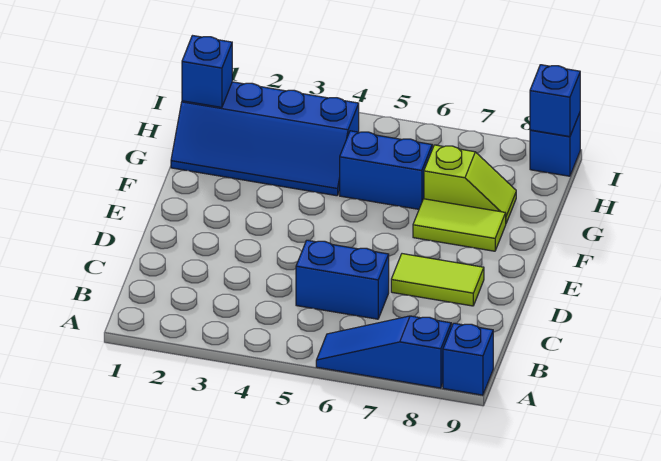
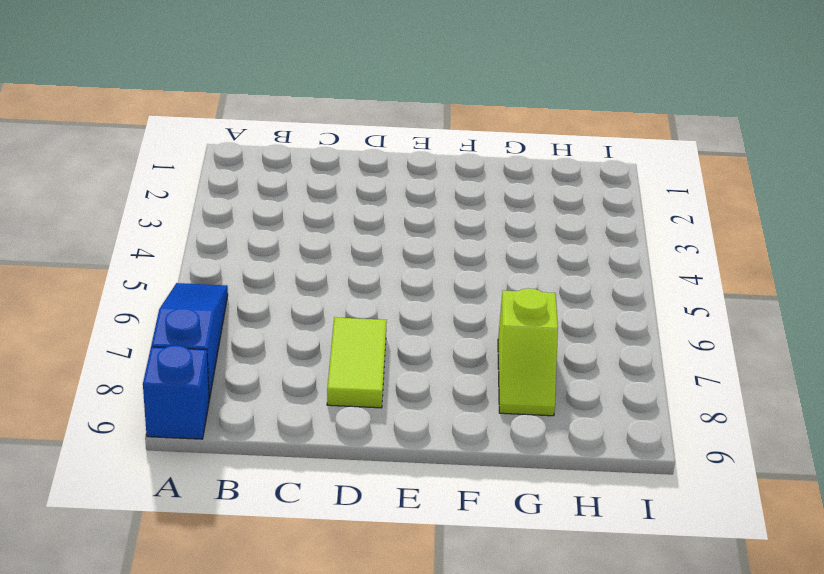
none -> blue brick C5:C6 level 1
none -> lime tile F7:F8 level 1

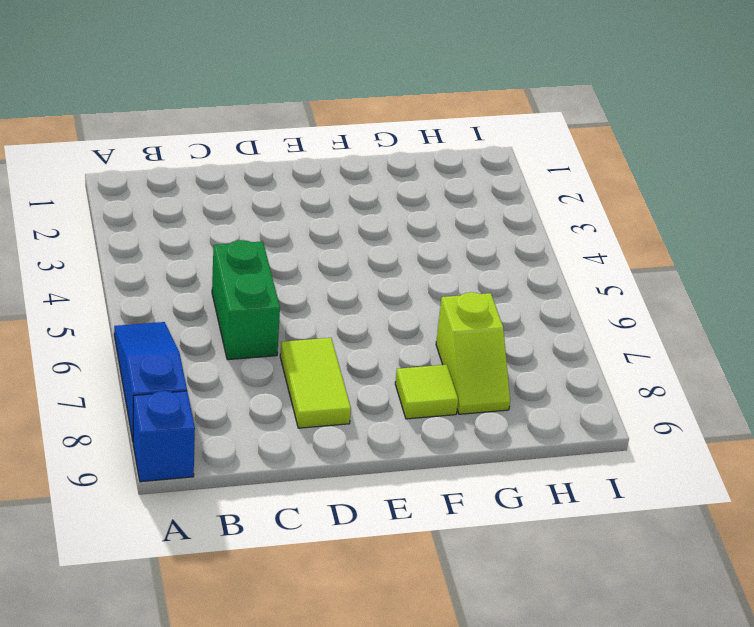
green brick C5:C6 level 1 -> blue brick C5:C6 level 1
lime tile F8 level 1 -> lime tile F7:F8 level 1
none -> blue slope G1:H4 level 1 top H
none -> blue brick G5:G6 level 1

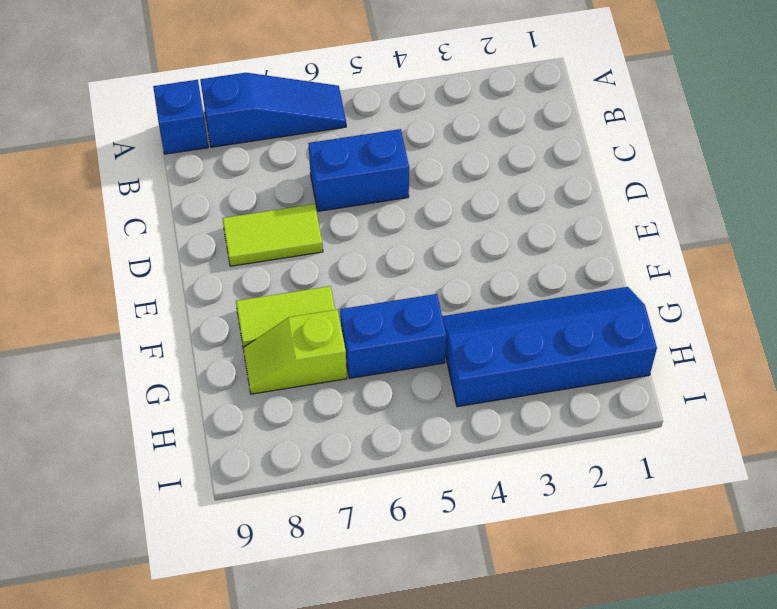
none -> blue brick I9 level 1
none -> blue brick H1 level 2

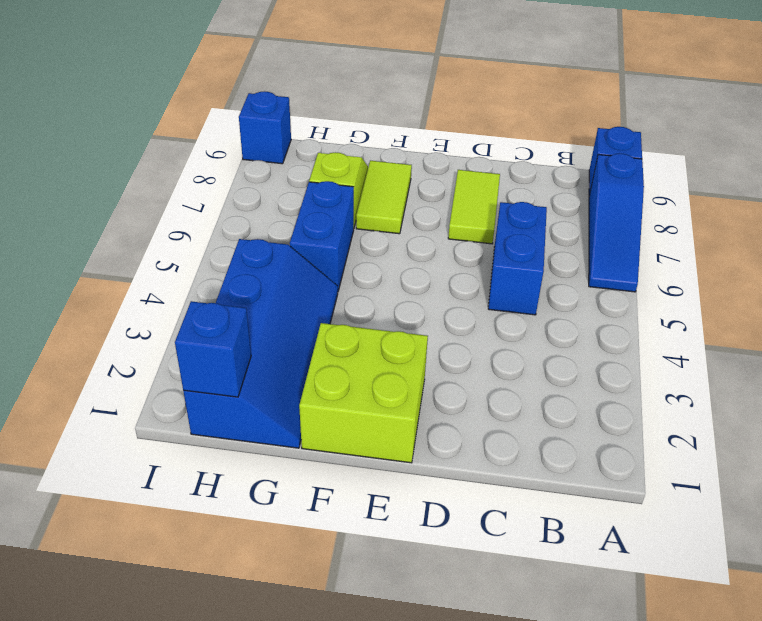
lime brick E1:F2 level 1 -> none
none -> blue brick I9 level 2

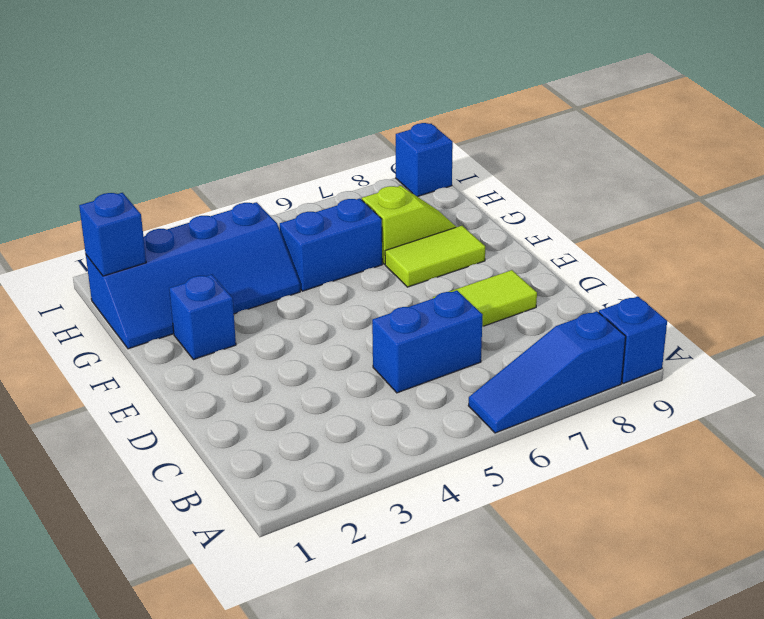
blue brick F2 level 1 -> blue brick I9 level 2

